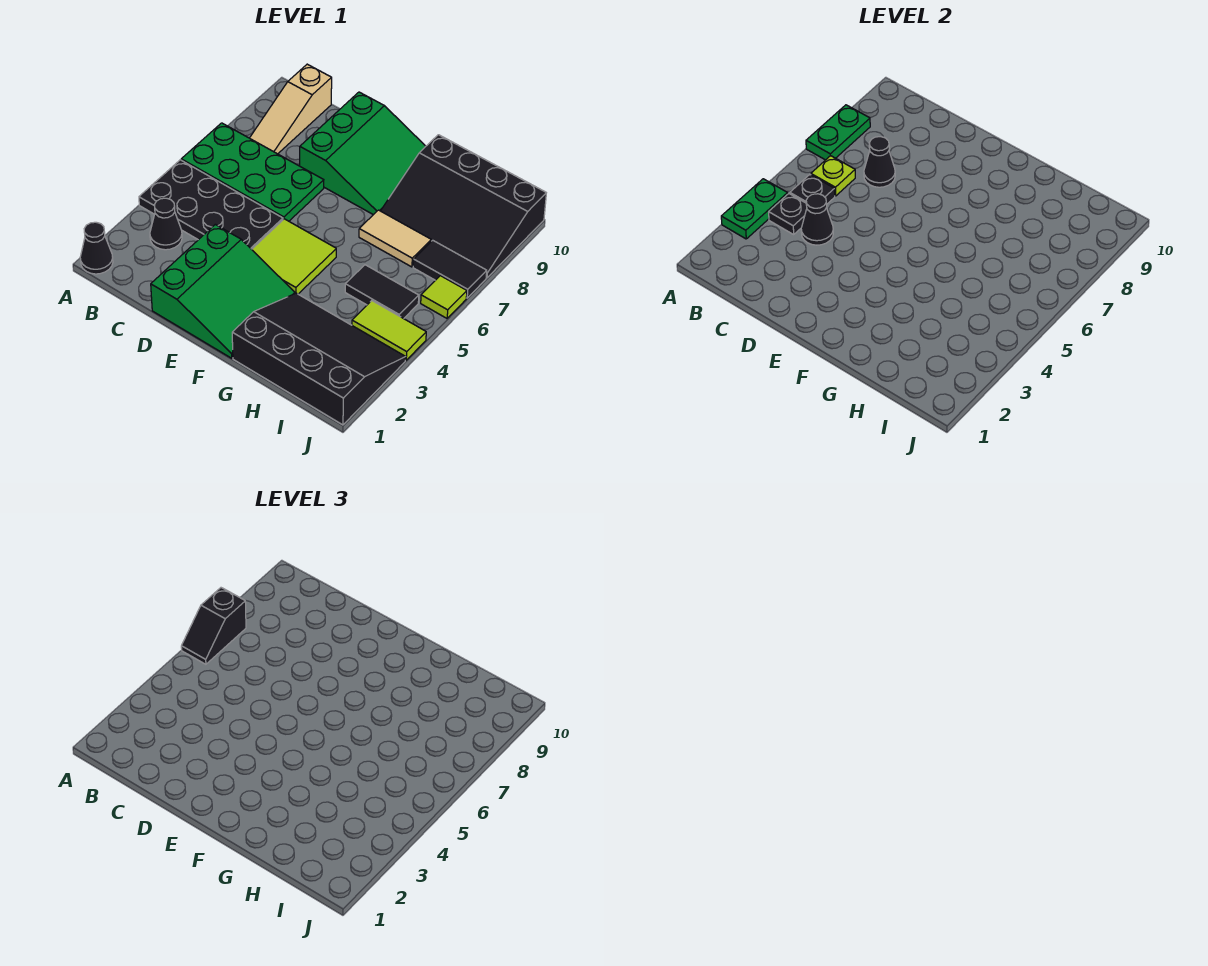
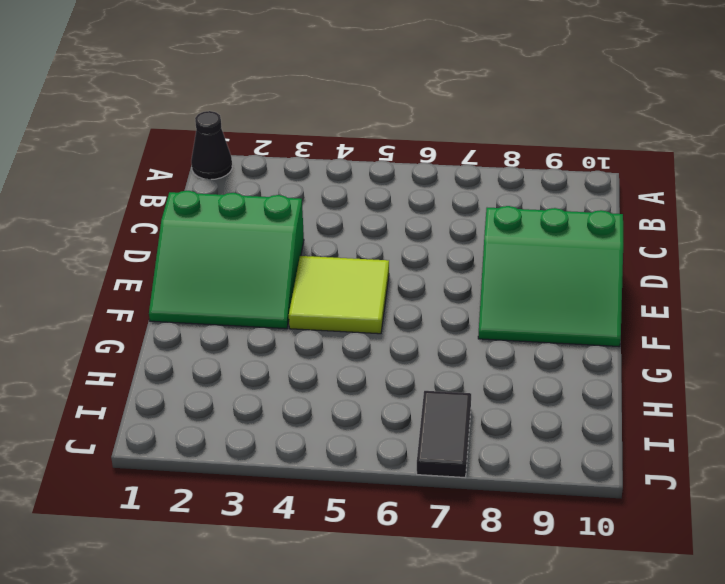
none -> black plate A4:D5 level 1
none -> green plate A6:D7 level 1
none -> black cone B3 level 1

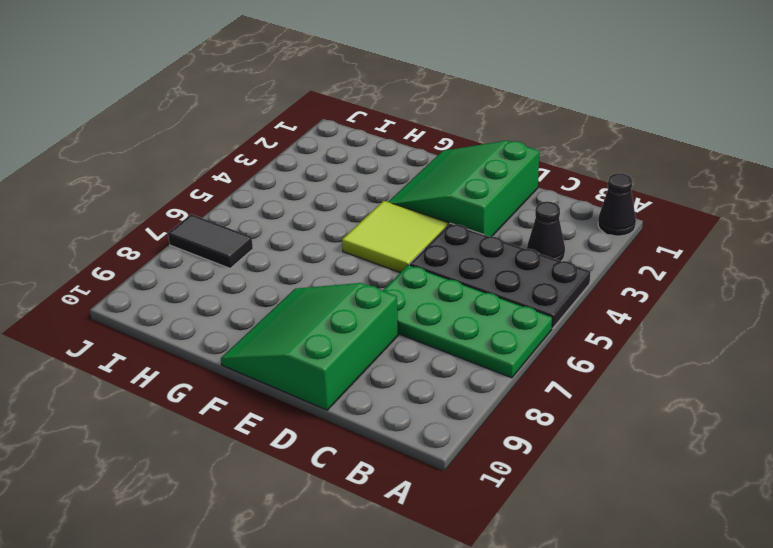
none -> tan slope B8:B10 level 1 top 10
none -> black slope G1:J3 level 1 top 1
none -> tan tile G7:H7 level 1

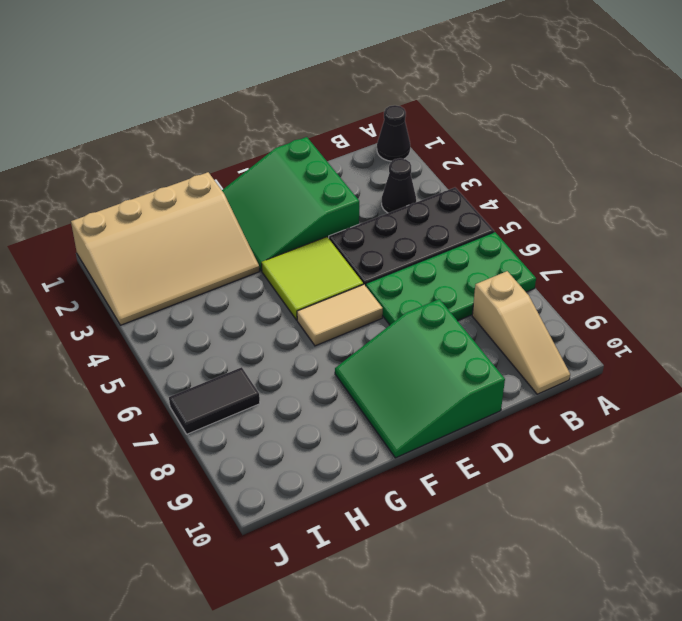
tan slope B8:B10 level 1 top 8 -> tan slope B8:B10 level 1 top 10
tan tile E6:F6 level 1 -> tan tile G7:H7 level 1
tan slope G1:J3 level 1 top 1 -> black slope G1:J3 level 1 top 1
none -> black slope G8:J10 level 1 top 10
none -> black tile H5:I5 level 1
none -> lime tile I4:J4 level 1

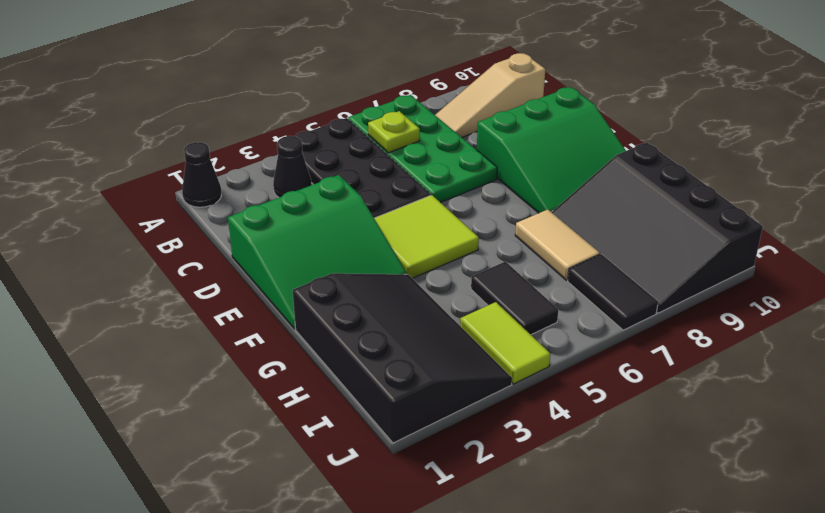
none -> lime tile J6 level 1
none -> green plate A3:A4 level 2
none -> green plate A7:A8 level 2

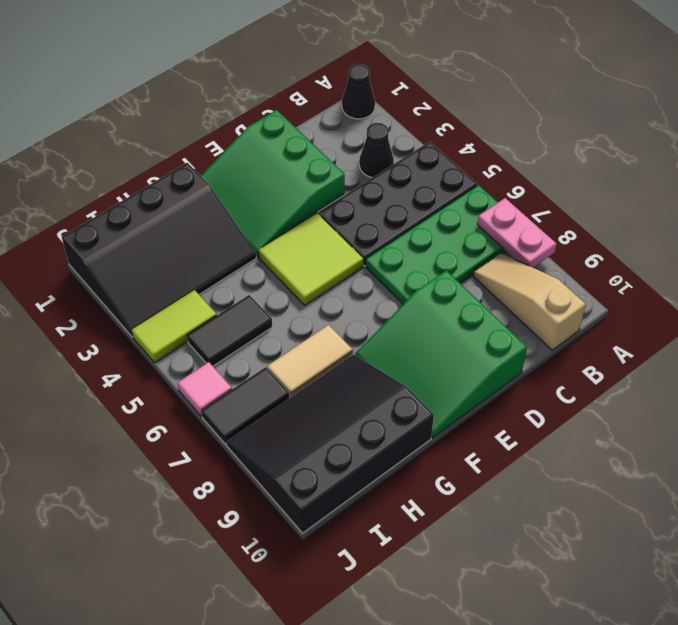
pink plate A7:A8 level 2 -> green plate A7:A8 level 2
pink tile J6 level 1 -> lime tile J6 level 1
none -> green plate A3:A4 level 2
none -> black plate B4 level 2
none -> black plate B5 level 2

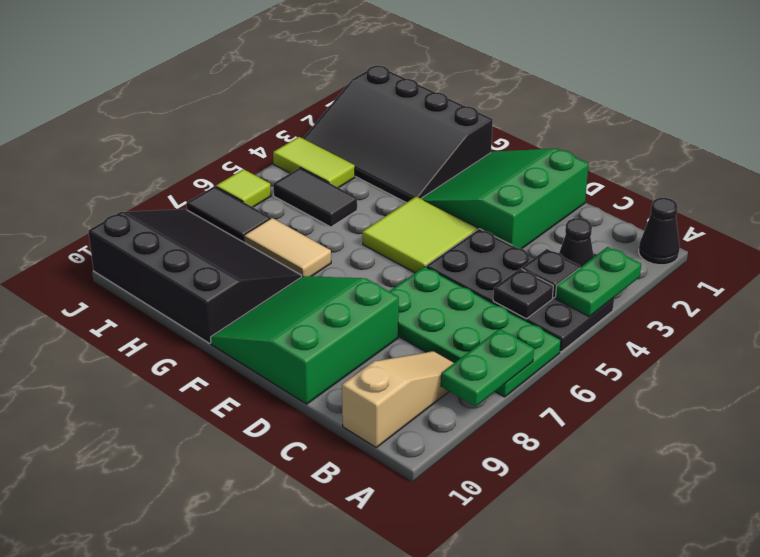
none -> lime plate B6 level 2
none -> black cone C4 level 2
none -> black cone C7 level 2

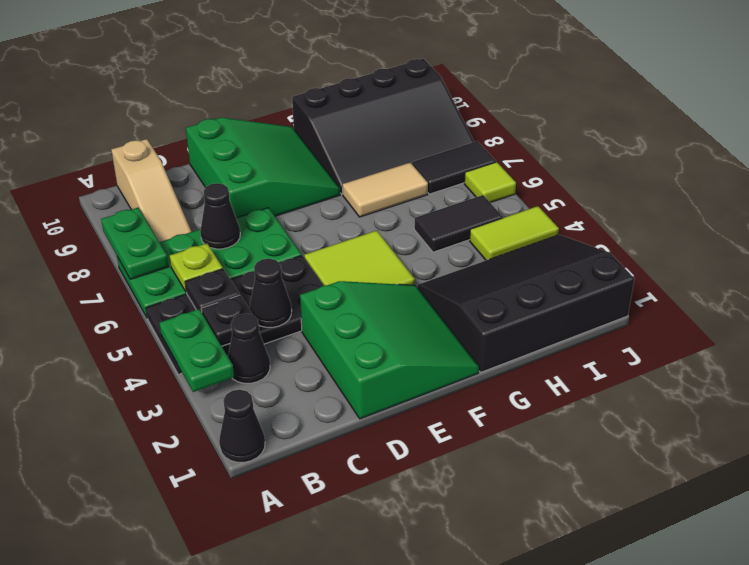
none -> black slope A6:A7 level 3 top 7

